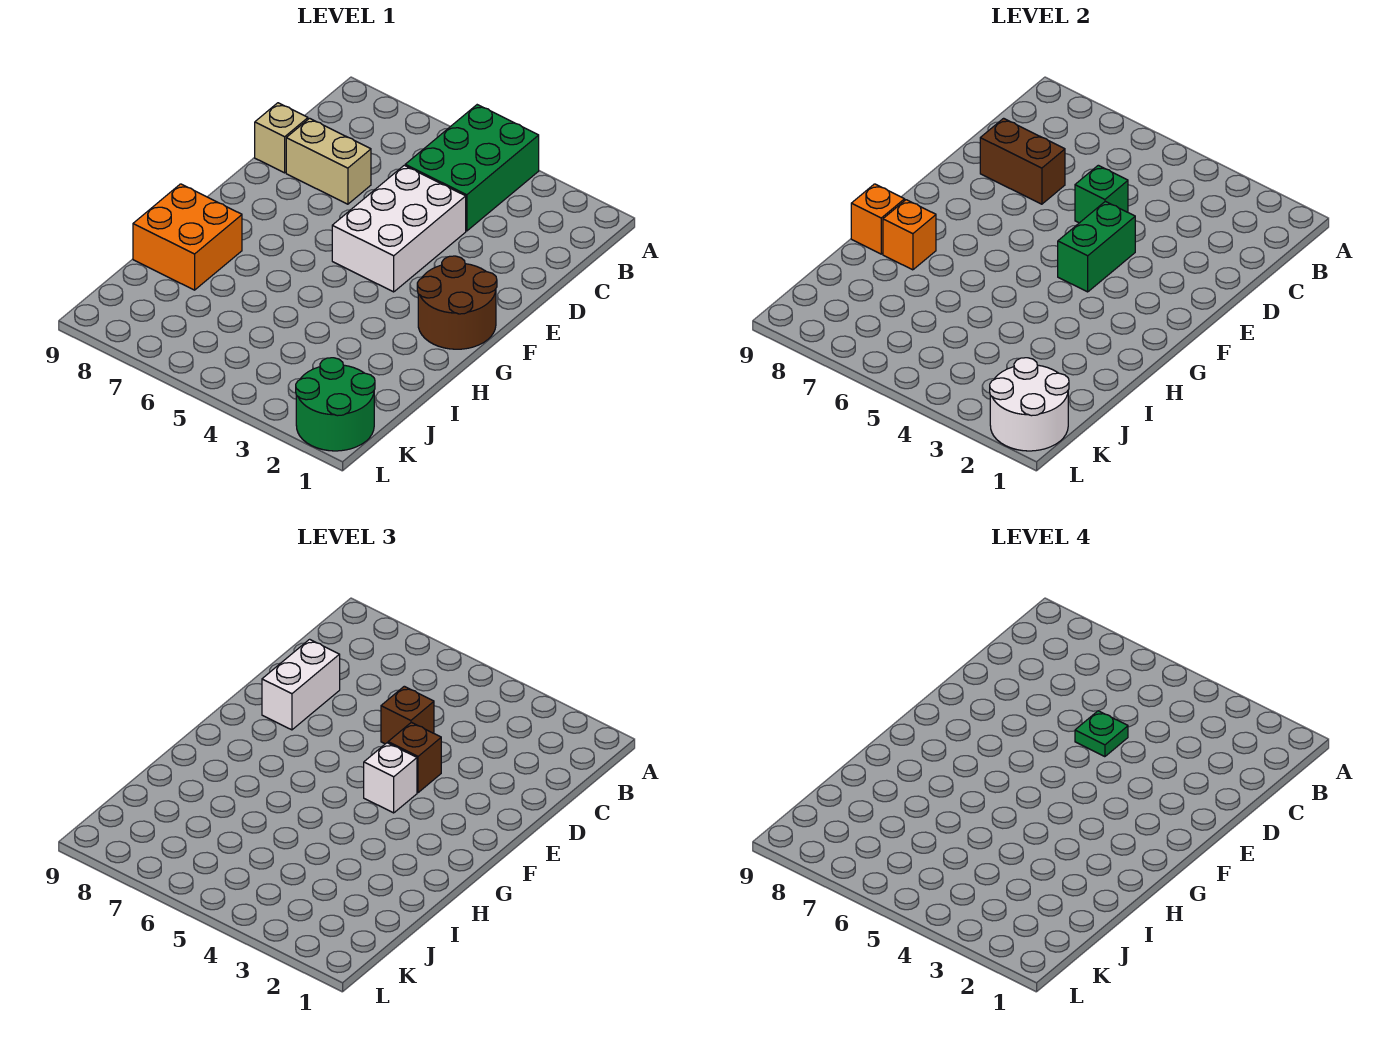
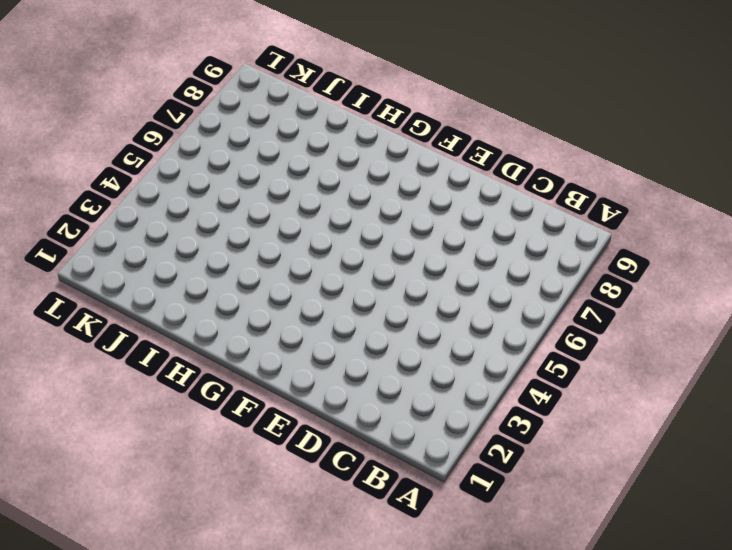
none -> green brick A4:C5 level 1
none -> white brick D4:F5 level 1
none -> tan brick D7:D8 level 1

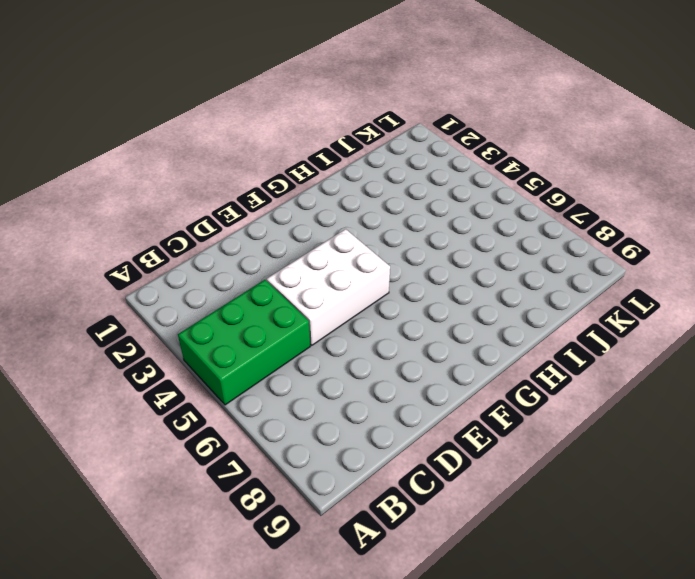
none -> tan brick D7:D8 level 1
none -> tan brick D9 level 1
none -> brown round brick F1:G2 level 1

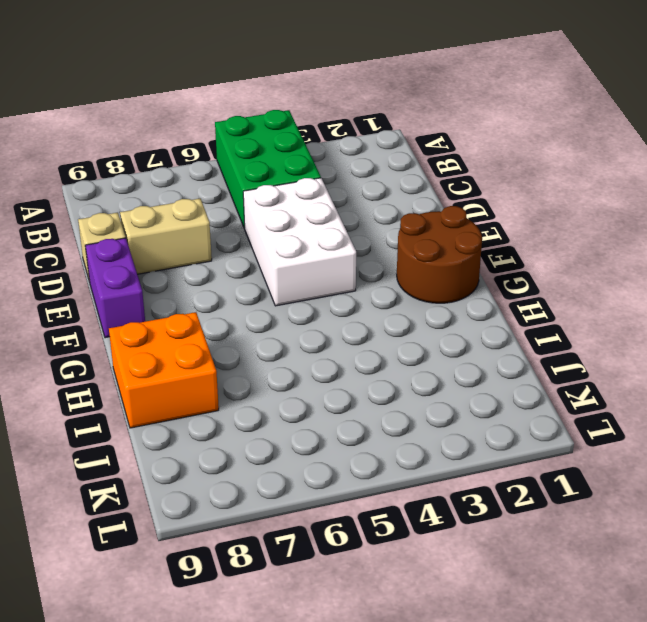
purple brick E9:F9 level 1 -> none
none -> green round brick K1:L2 level 1
none -> green brick D5 level 2
none -> brown brick D7:D8 level 2

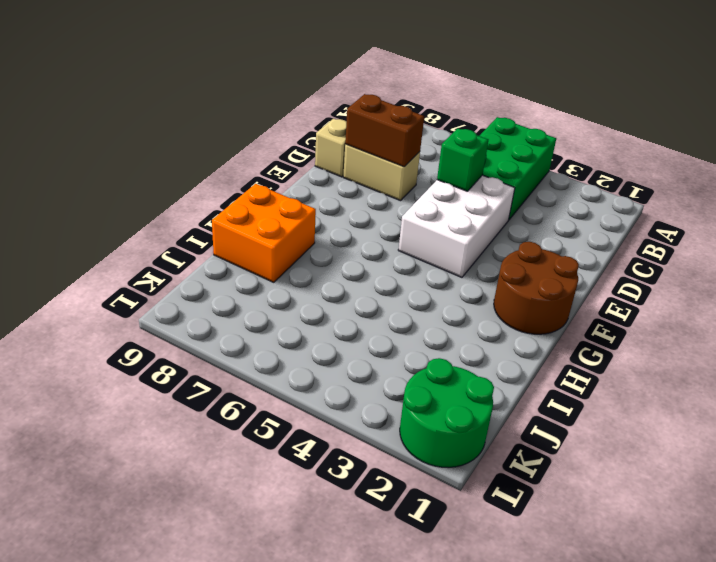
none -> green brick E4:F4 level 2
none -> orange brick H8 level 2
none -> orange brick H9 level 2

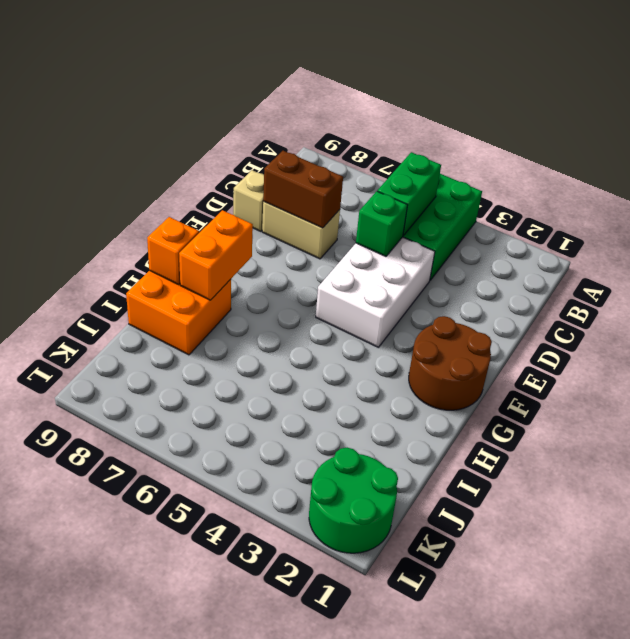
green brick B5:C5 level 2 -> green brick E4:F4 level 2
orange brick G8:H8 level 2 -> orange brick H8 level 2
none -> white round brick K1:L2 level 2
none -> brown brick D5 level 3
none -> white brick D8:E8 level 3

